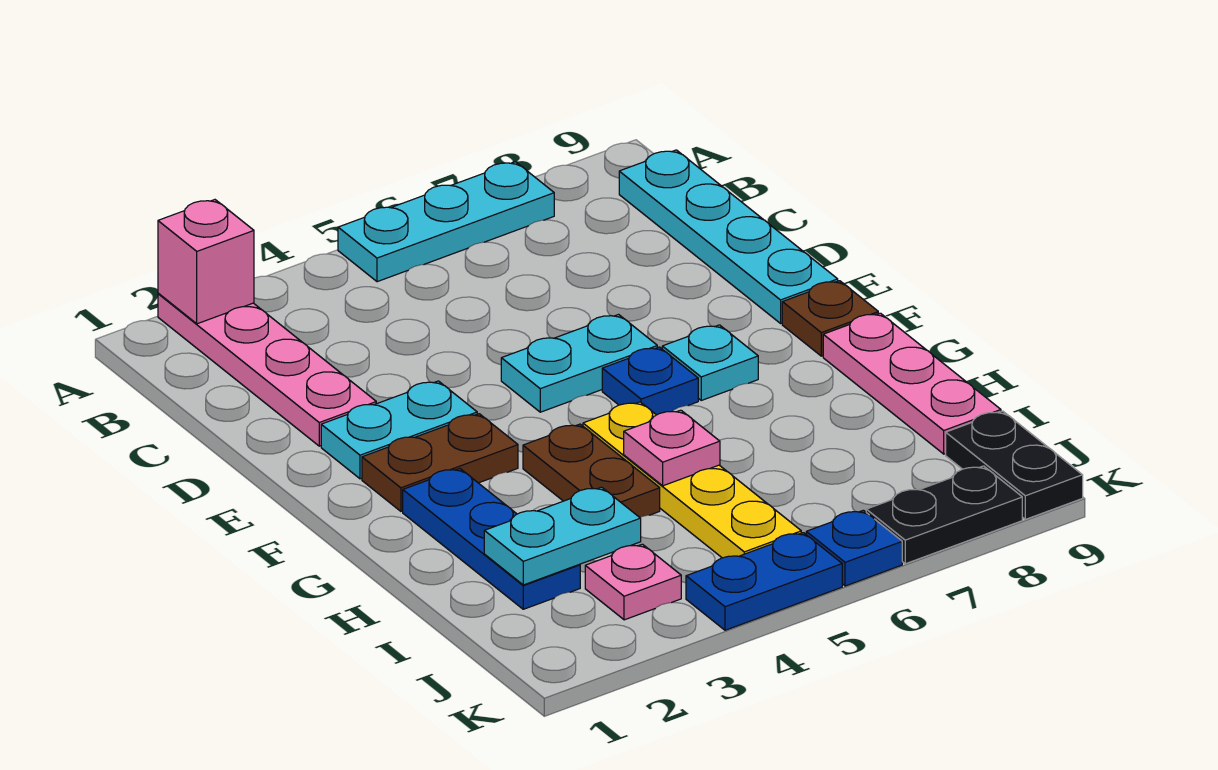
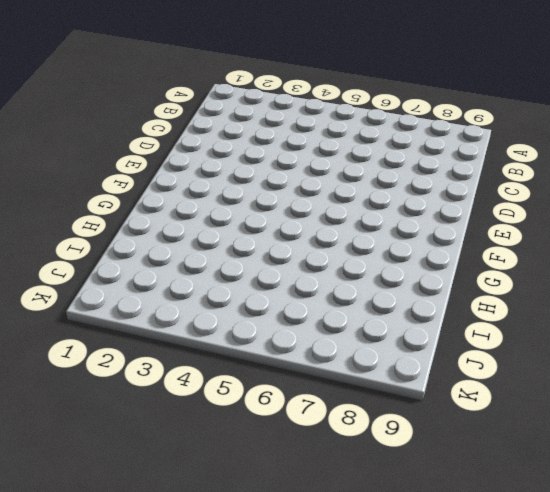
none -> pink plate A2:D2 level 1
none -> cyan plate A5:A7 level 1
none -> cyan plate B9:E9 level 1

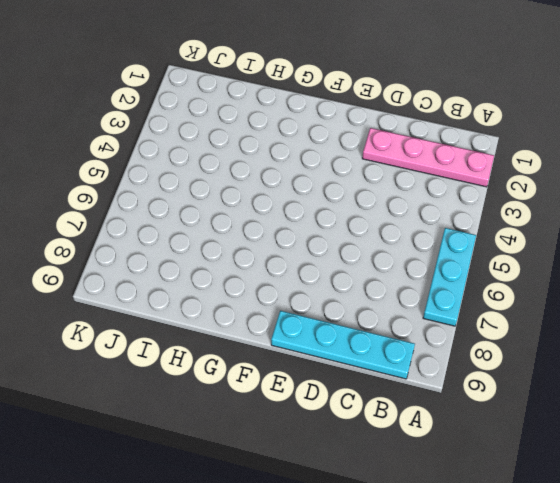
none -> cyan plate E2:E3 level 1
none -> cyan plate E5:E6 level 1
none -> brown plate F2:F3 level 1

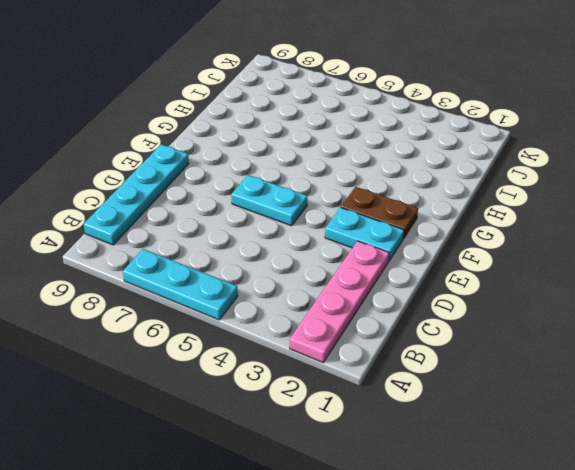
none -> blue plate F6 level 1
none -> cyan plate F7 level 1
none -> brown plate F9 level 1

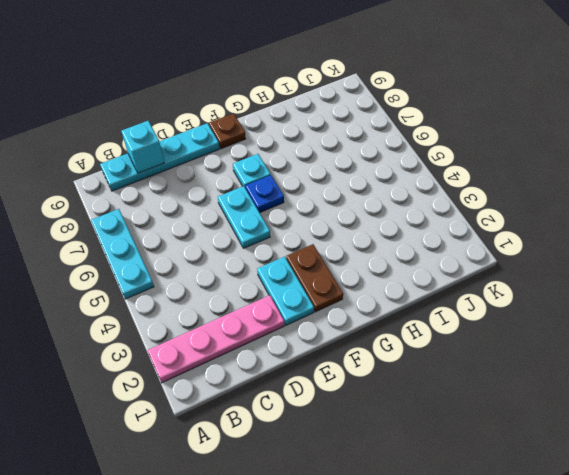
cyan brick C9 level 2 -> none
none -> blue plate G2:I2 level 1
none -> brown plate G4:H4 level 1
none -> yellow plate G5:J5 level 1

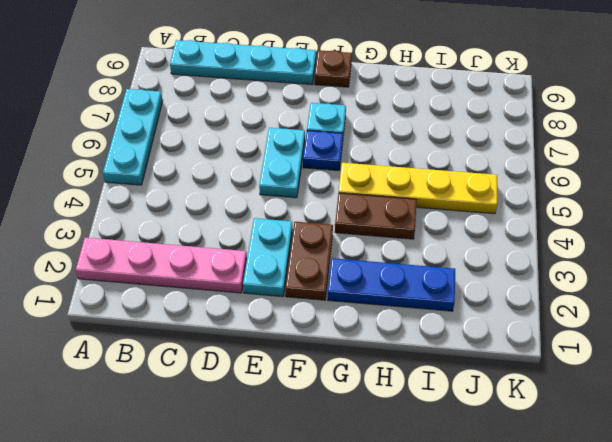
none -> pink plate G9:I9 level 1
none -> pink plate J3 level 1
none -> black plate J9:K9 level 1

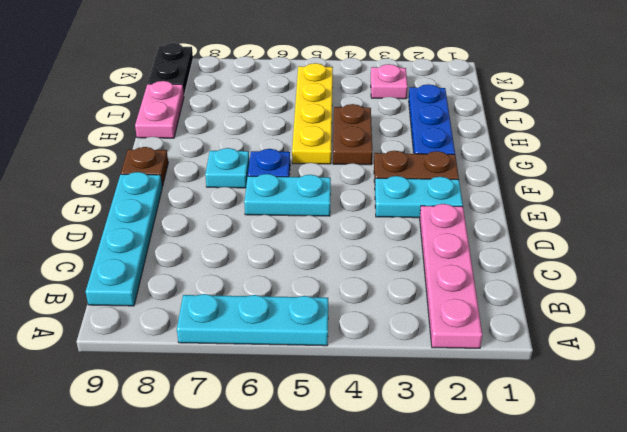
pink plate H9:I9 level 1 -> pink plate G9:I9 level 1
none -> blue plate K4:K5 level 1
none -> blue plate K6 level 1
none -> black plate K7:K8 level 1

